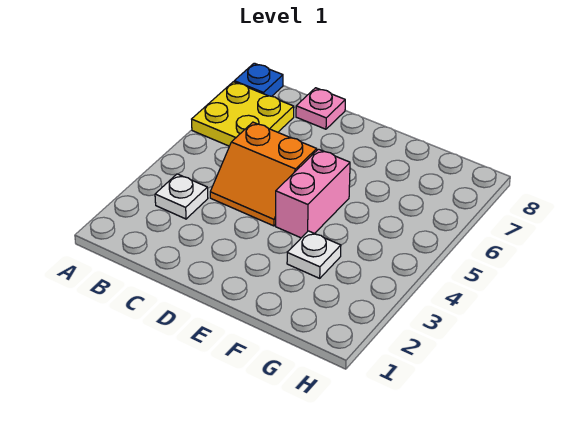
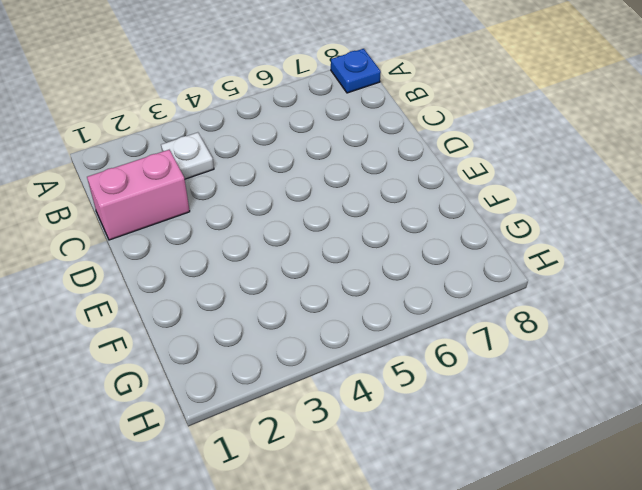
pink brick C1:C2 level 1 -> pink brick E4:E5 level 1
none -> yellow plate A6:B7 level 1
none -> orange slope C4:D5 level 1 top 5

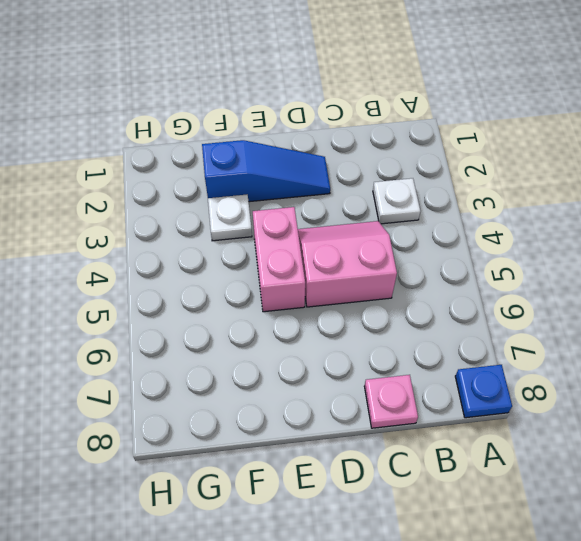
pink slope C4:D5 level 1 top 5 -> orange slope C4:D5 level 1 top 5
blue slope D2:F2 level 1 top F -> none
none -> yellow plate A6:B7 level 1

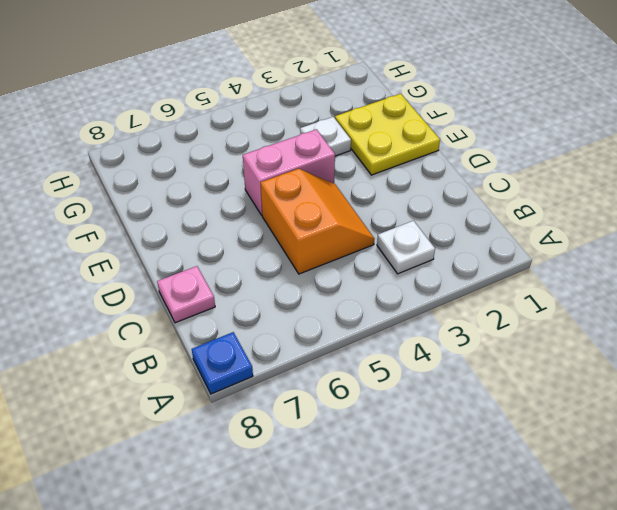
yellow plate E1:F2 level 1 -> yellow plate A6:B7 level 1

